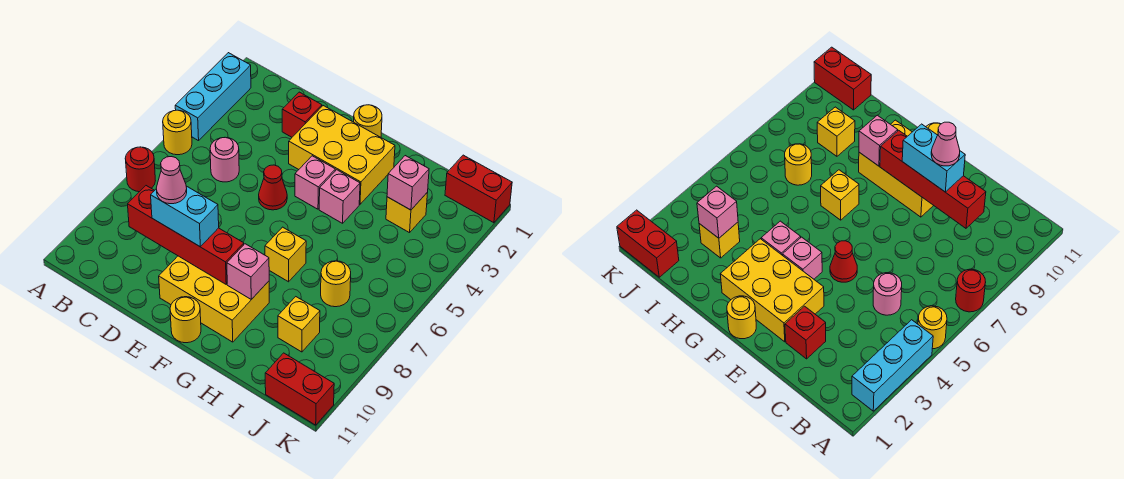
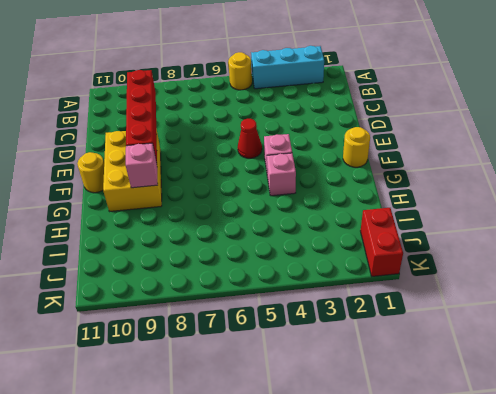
none -> red round brick A7 level 1
none -> pink round brick C5 level 1
none -> red brick D2 level 1

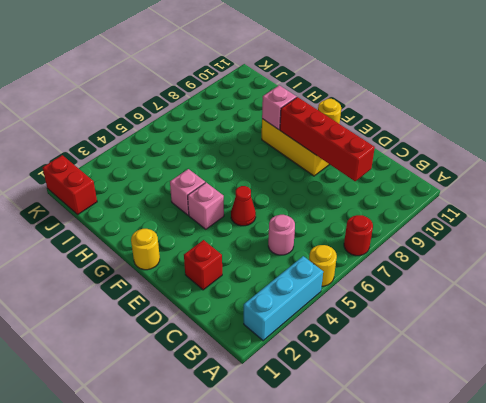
none -> yellow brick E2:G3 level 1
none -> yellow brick G7 level 1
none -> yellow brick I3 level 1

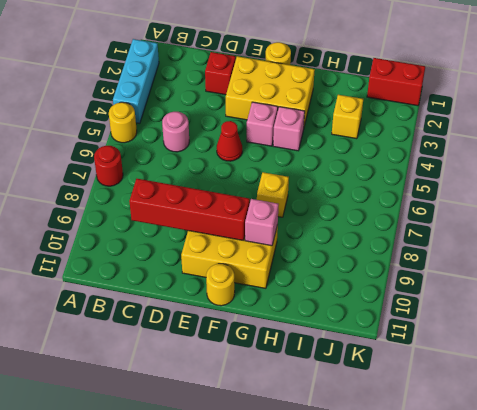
none -> yellow round brick I7 level 1
none -> yellow brick I9 level 1
none -> red brick J11:K11 level 1

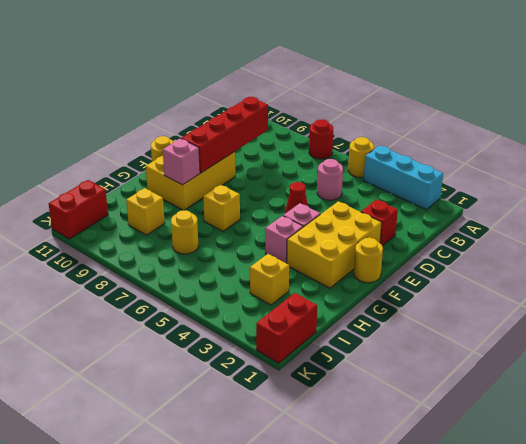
none -> pink brick I3 level 2
none -> cyan brick D9:E9 level 3
none -> pink cone D9 level 4

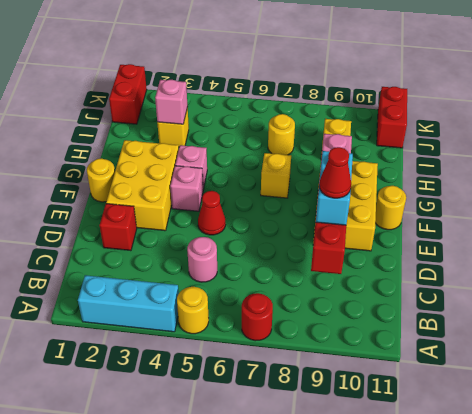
red cone D9 level 4 -> pink cone D9 level 4

